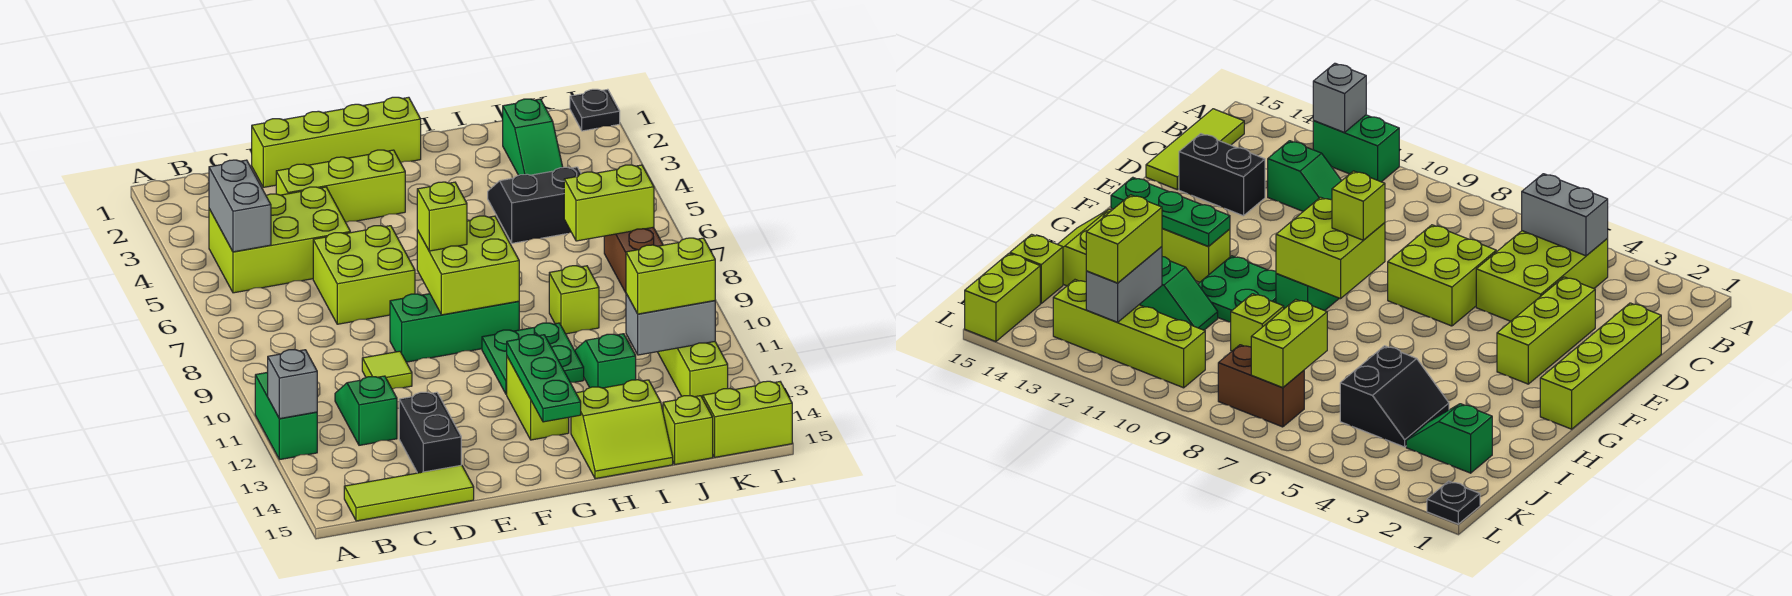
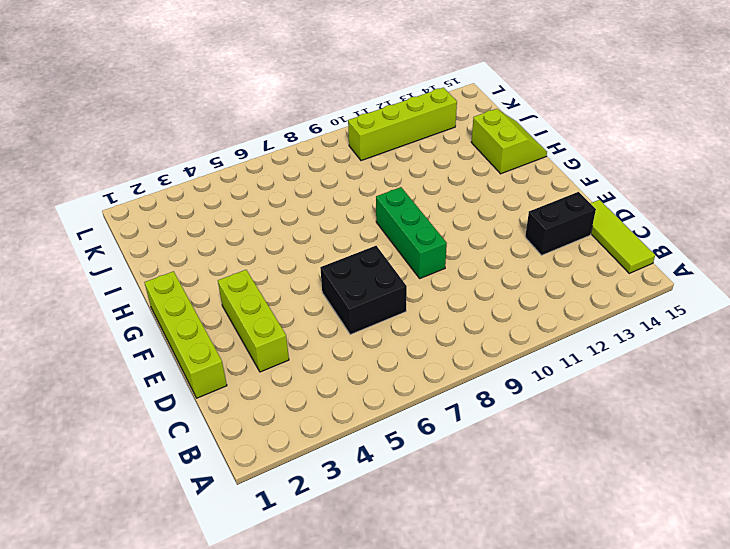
black brick D6:E7 level 1 -> lime brick D6:E7 level 1
none -> green brick A11:A12 level 1
none -> lime brick B4:D5 level 1
none -> green slope C11:C12 level 1 top 12
none -> lime tile D10 level 1

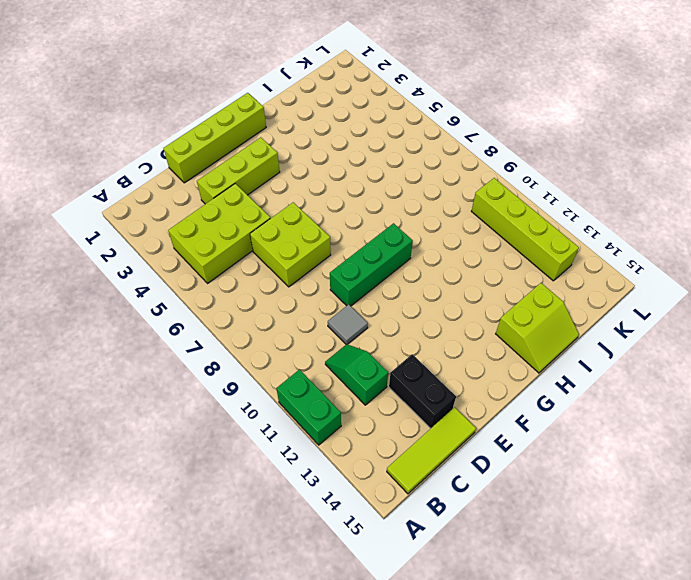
grey tile D10 level 1 -> lime tile D10 level 1
none -> green plate G10:H11 level 1
none -> lime brick G12:G13 level 1
none -> black slope I4:J5 level 1 top 5
none -> lime brick I9 level 1

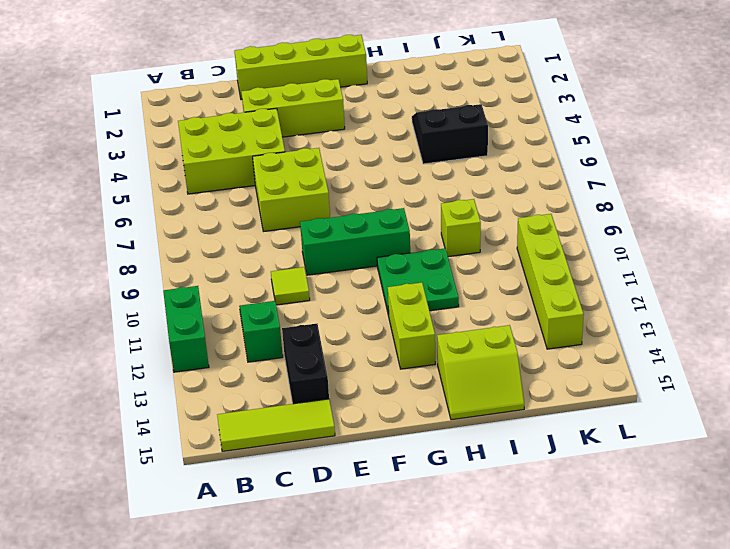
none -> green slope I11:I12 level 1 top 12
none -> green slope J2:J3 level 1 top 2
none -> lime brick J15 level 1
none -> brown brick K7:K8 level 1

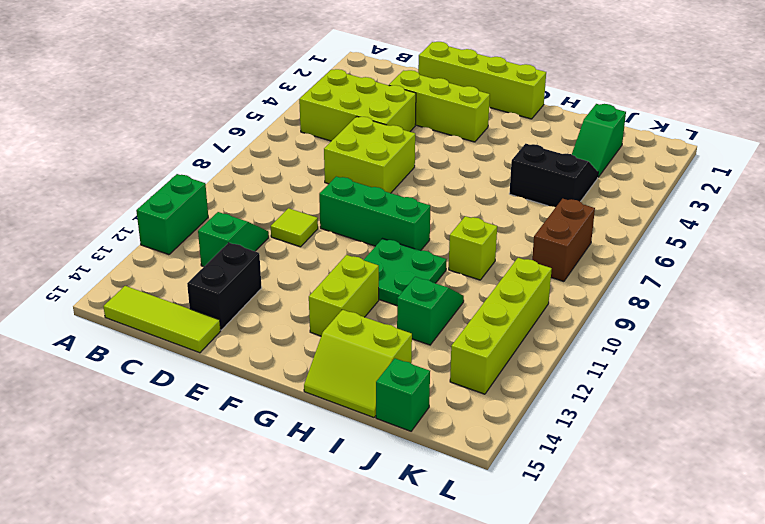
green brick J15 level 1 -> lime brick J15 level 1
none -> lime brick K15:L15 level 1
none -> black plate L1 level 1
none -> grey brick A12 level 2
none -> grey brick B4:B5 level 2

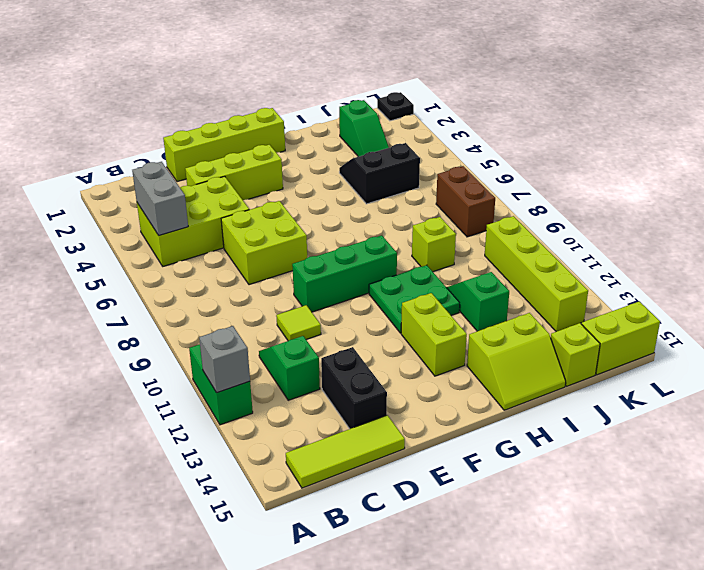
none -> lime brick F8:G9 level 2
none -> green plate G12:G14 level 2
none -> lime brick J7:K7 level 2
none -> grey brick J12:K12 level 2

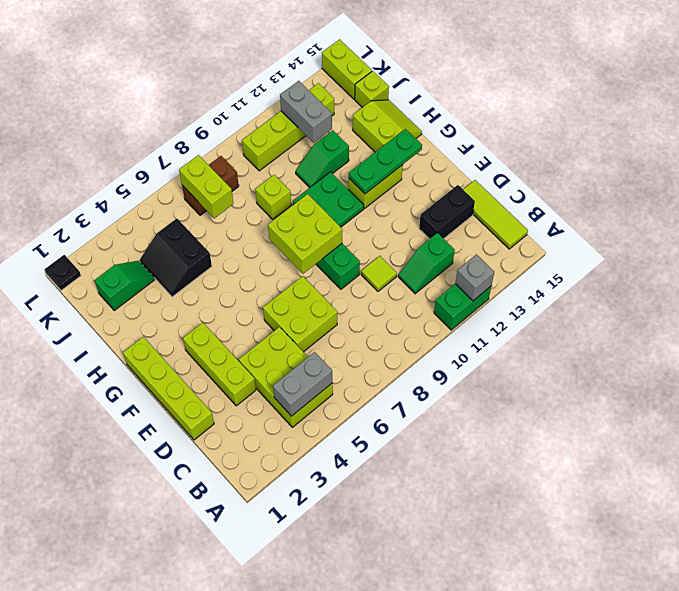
none -> lime brick F8 level 3
none -> lime brick J12:K12 level 3

